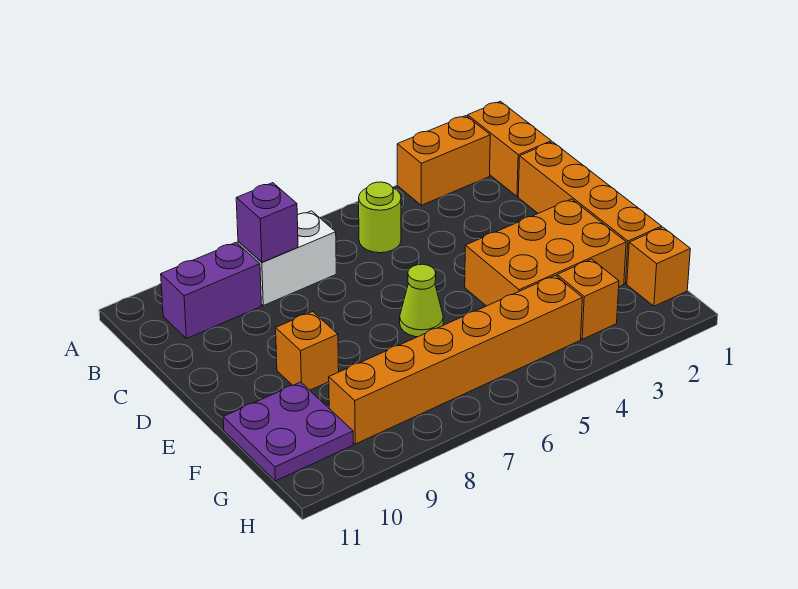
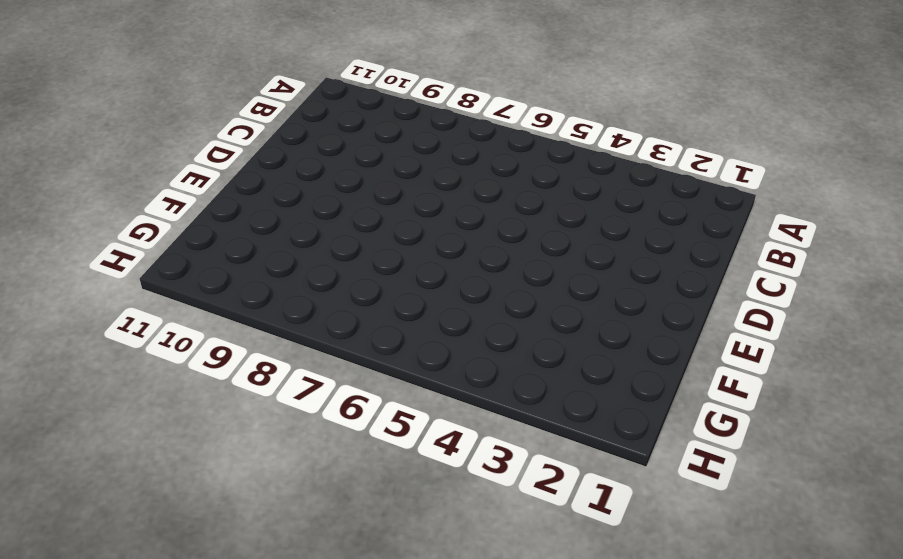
none -> orange brick A1:B1 level 1
none -> orange brick A2:A3 level 1
none -> lime round brick B5 level 1

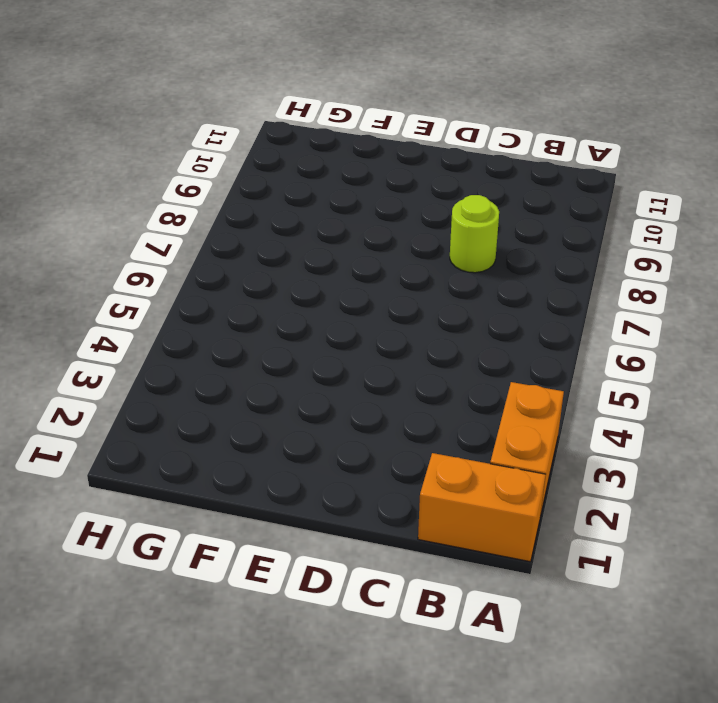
lime round brick C8 level 1 -> lime round brick B5 level 1
none -> white brick B7:B8 level 1
none -> purple brick B9:B10 level 1
none -> orange brick C1:F1 level 1

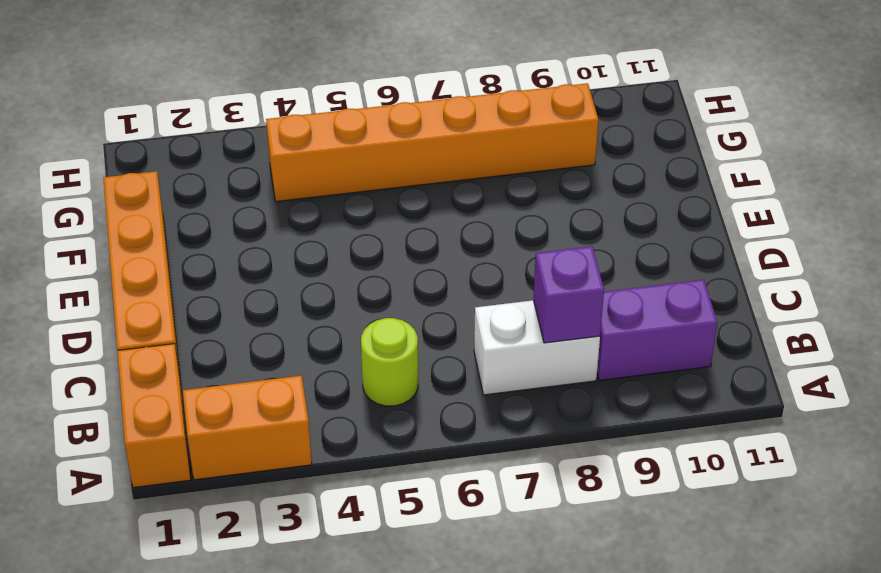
none -> orange brick E2:F4 level 1
none -> lime cone E6 level 1
none -> orange brick E9 level 1

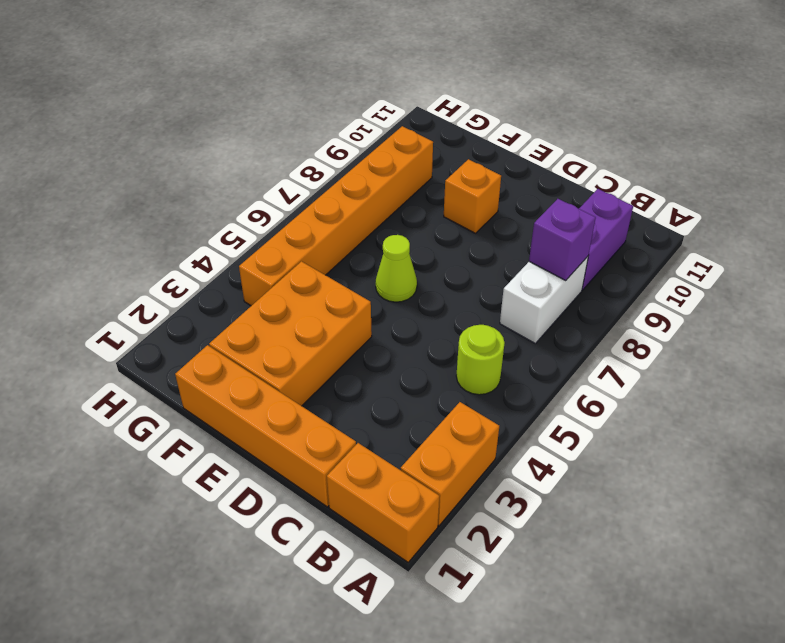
none -> purple plate F10:G11 level 1
none -> orange brick G1 level 1
none -> orange brick G3 level 1

